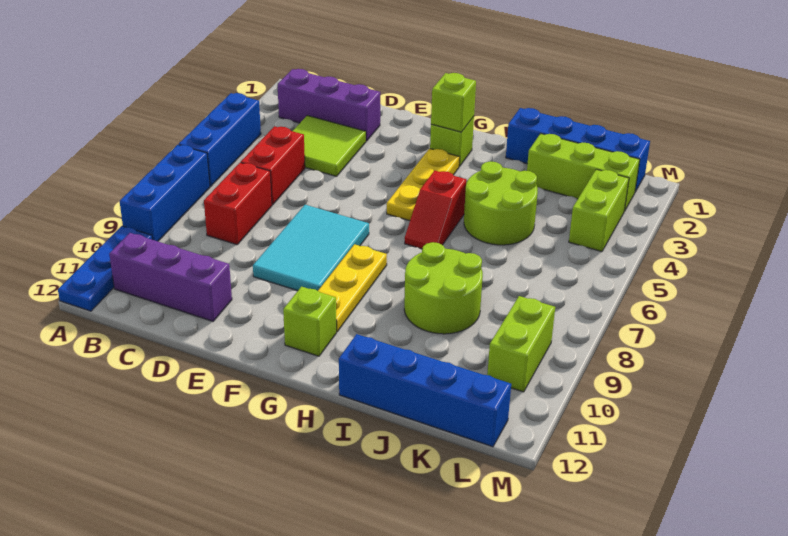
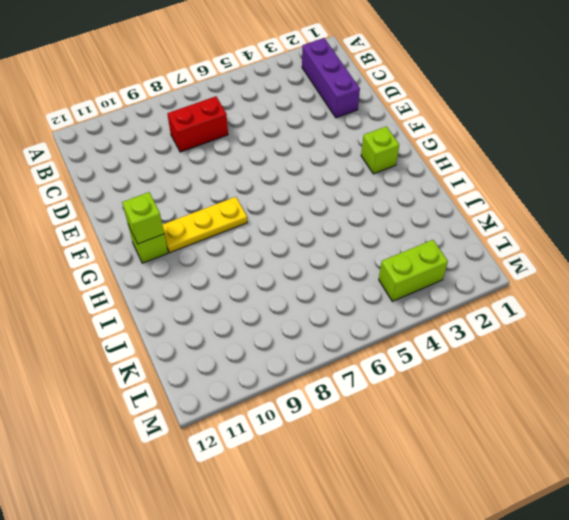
lime brick G11 level 2 -> lime brick G2 level 2
none -> blue brick A4:A6 level 1
none -> blue brick A7:A9 level 1
none -> blue plate A10:A12 level 1

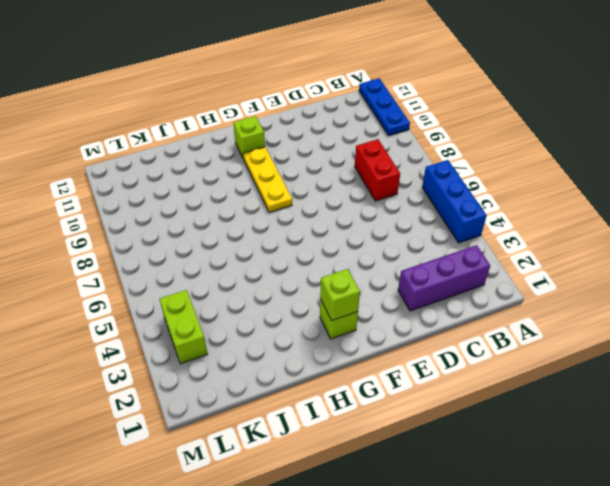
none -> blue brick A7:A9 level 1
none -> purple brick B11:D11 level 1
none -> lime tile C3:D4 level 1

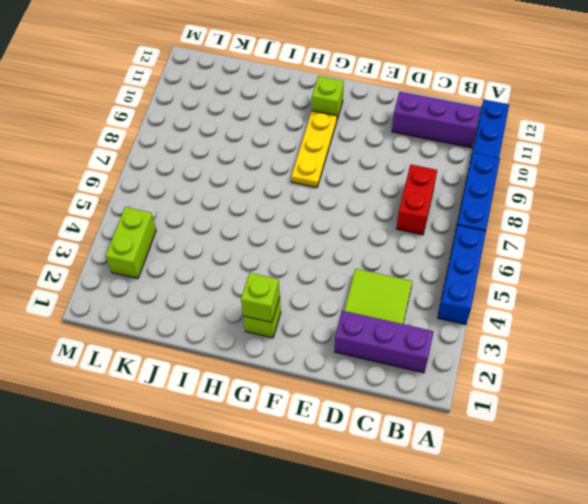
none -> red brick C5:C6 level 1
none -> cyan tile E7:F9 level 1
none -> yellow plate G3:G5 level 1

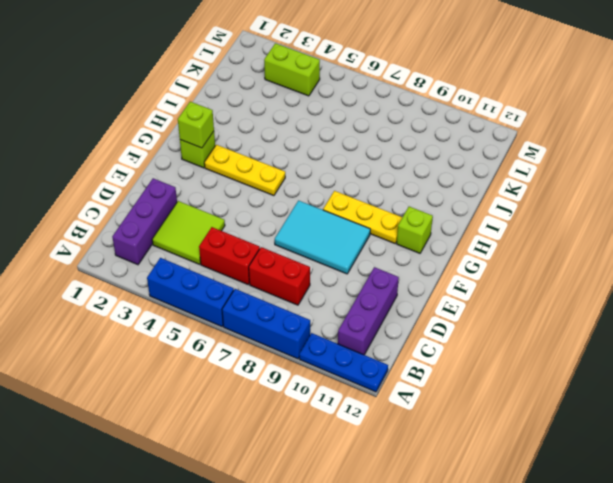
none -> red slope H5:H6 level 1 top 5
none -> blue brick I1:L1 level 1
none -> lime round brick I4:J5 level 1

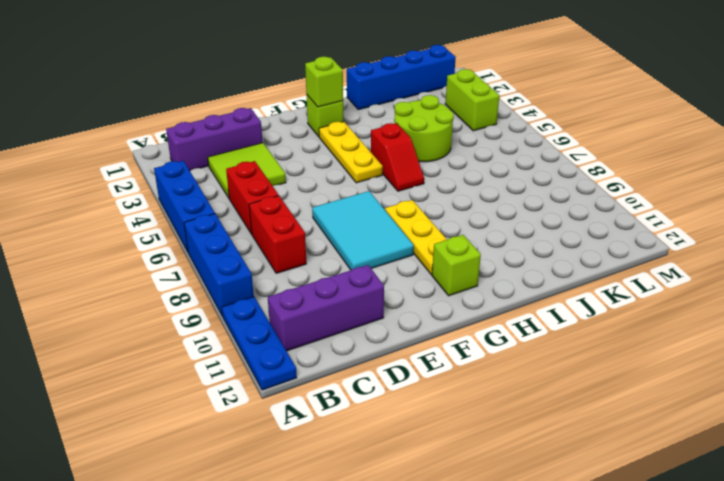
none -> lime round brick I8:J9 level 1
none -> blue brick I12:L12 level 1
none -> lime brick J2:L2 level 1

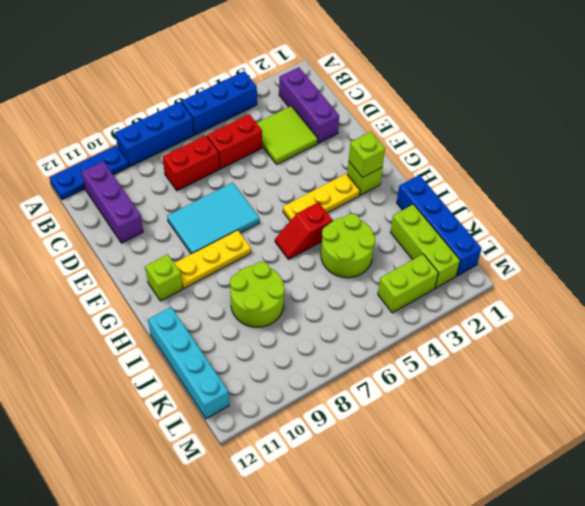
cyan brick I12:L12 level 1 -> blue brick I12:L12 level 1
none -> lime brick L9:L10 level 1

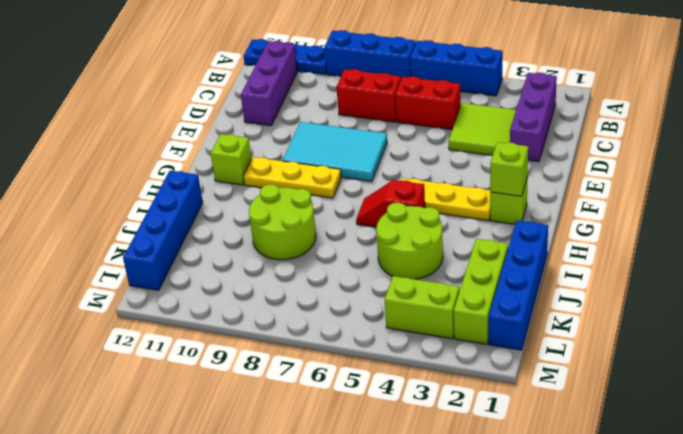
none -> lime brick L9:L10 level 1

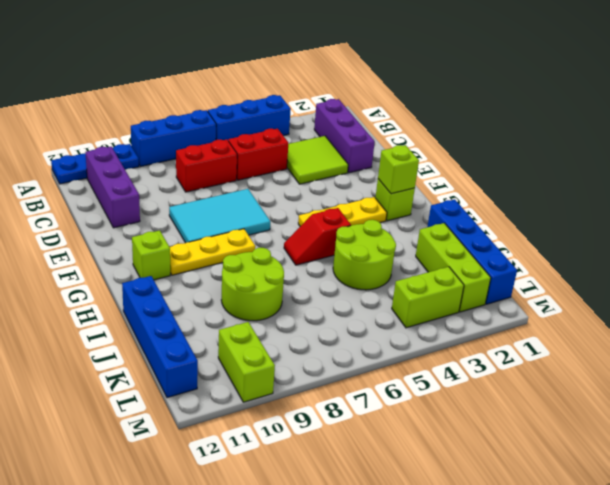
lime brick L10:M10 level 1 -> lime brick L9:L10 level 1

